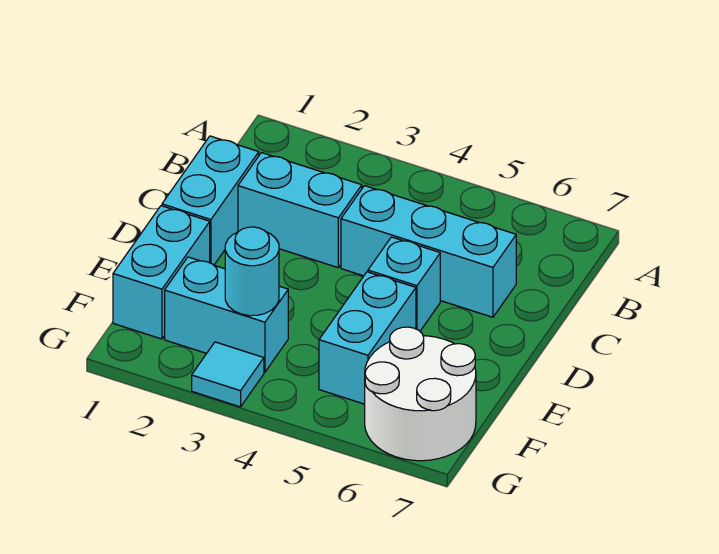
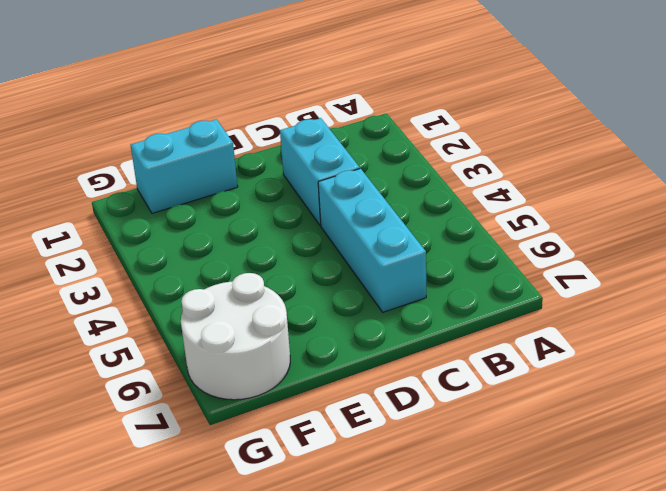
none -> cyan brick C1:D1 level 1
none -> cyan brick D5 level 1

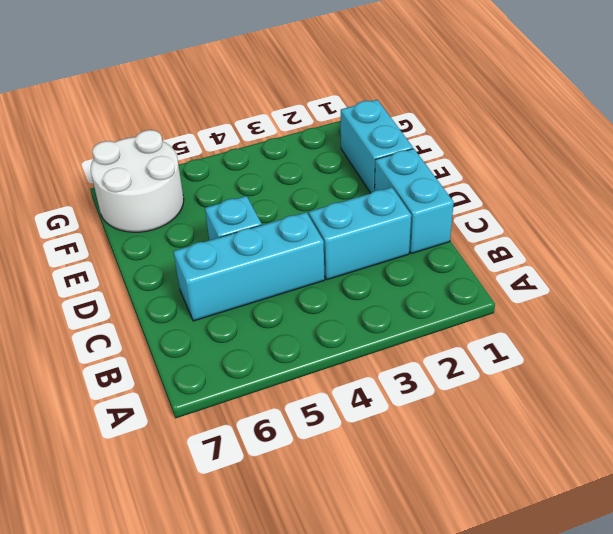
none -> cyan brick E5:F5 level 1
none -> cyan brick F2:F3 level 1

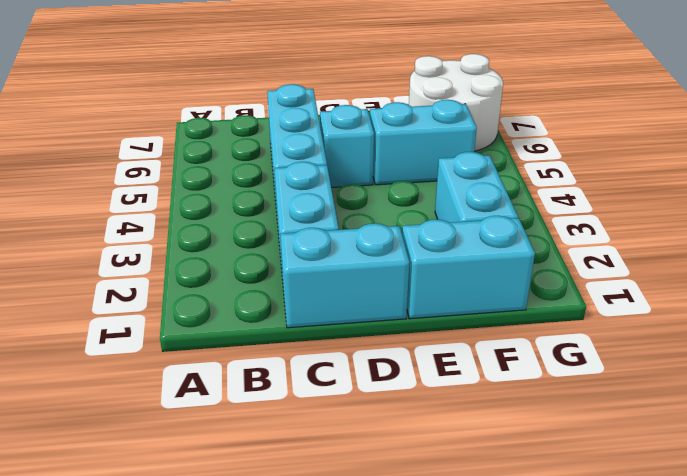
none -> cyan tile G3 level 1
none -> cyan round brick F3 level 2

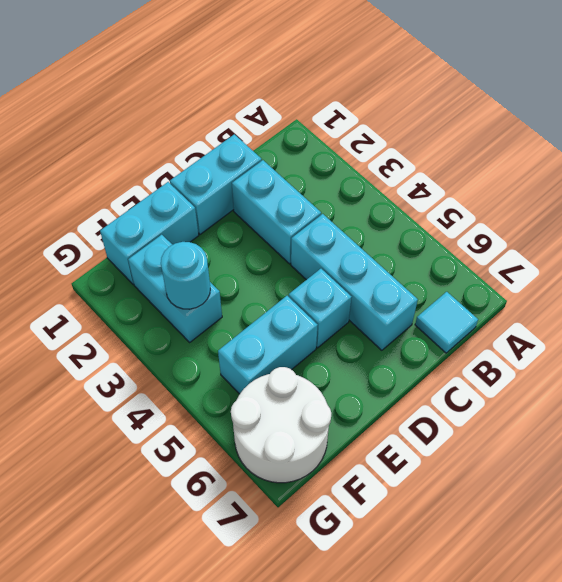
cyan tile B7 level 1 -> cyan tile G3 level 1

